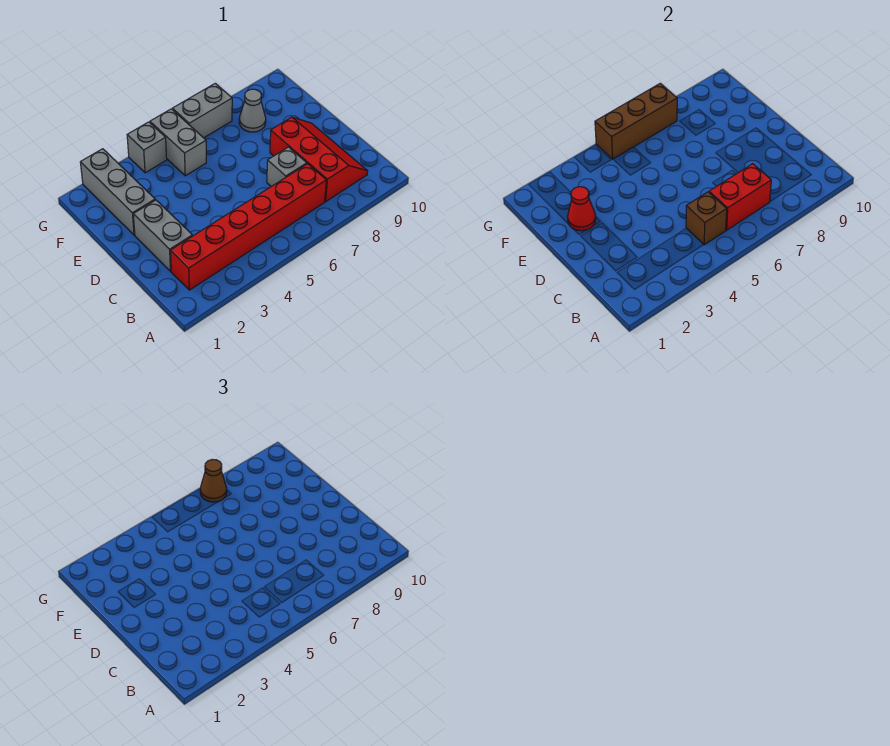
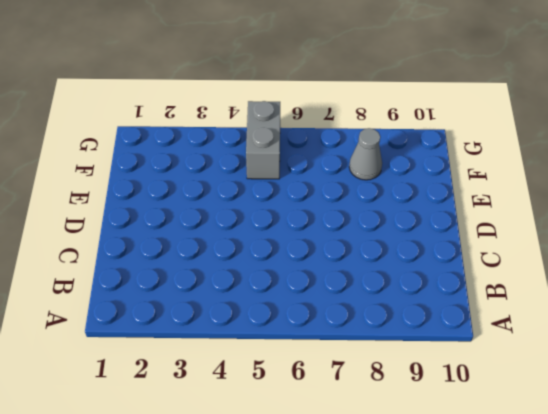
none -> red brick B2:B7 level 1
none -> red slope B8:D9 level 1 top 8
none -> grey brick C2:D2 level 1

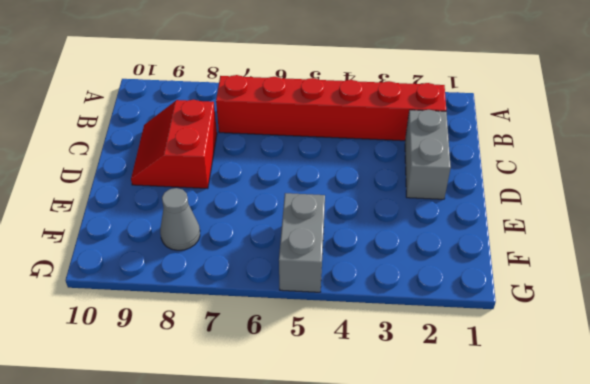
red slope C8:D9 level 1 top 8 -> red slope B8:D9 level 1 top 8
none -> grey brick C7 level 1
none -> grey brick E2:G2 level 1
none -> grey brick G4 level 1

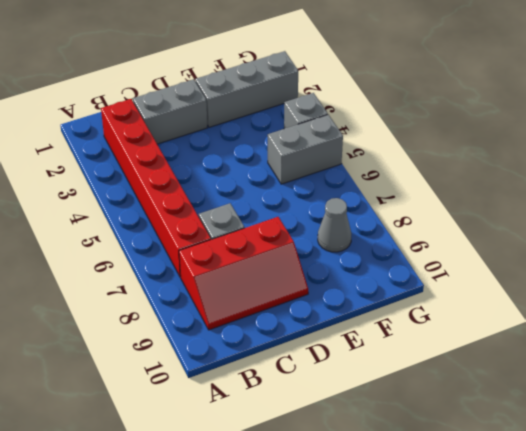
none -> grey brick G6:G7 level 1
none -> brown brick B5 level 2
none -> red brick B6:B7 level 2

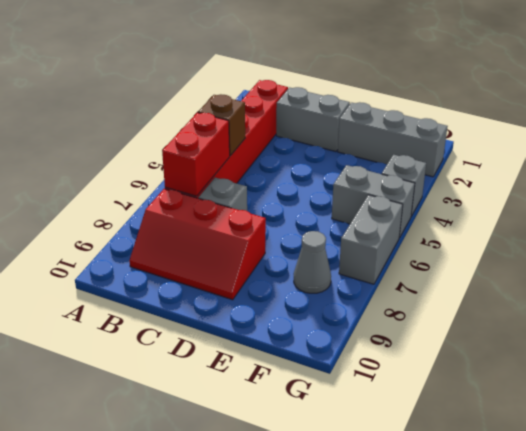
none -> red cone E2 level 2
none -> brown brick G5:G7 level 2
none -> brown cone G7 level 3

